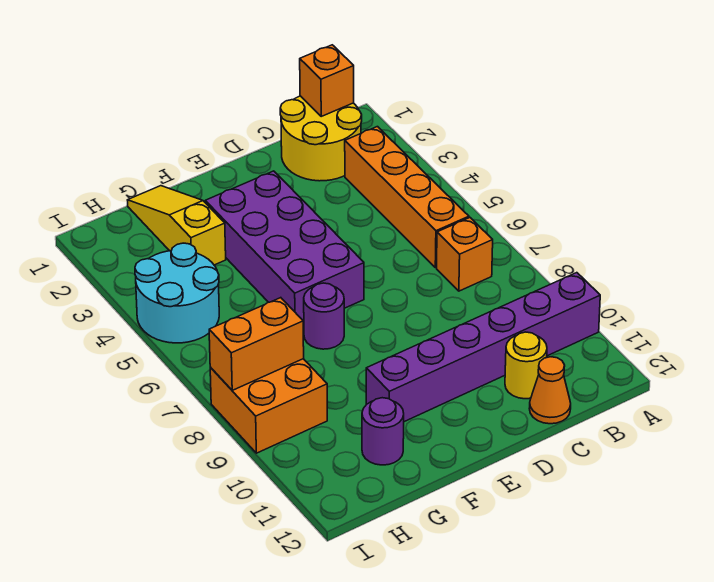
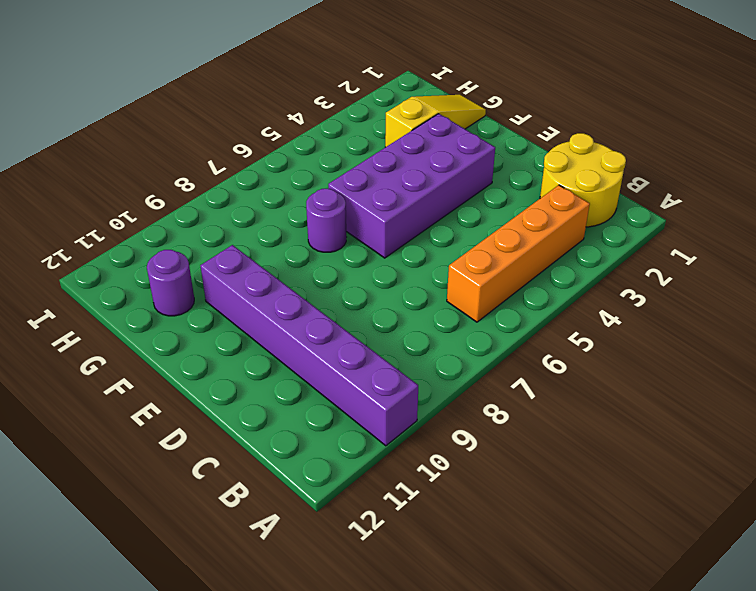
none -> orange brick B7 level 1
none -> yellow round brick C11 level 1
none -> orange cone C12 level 1

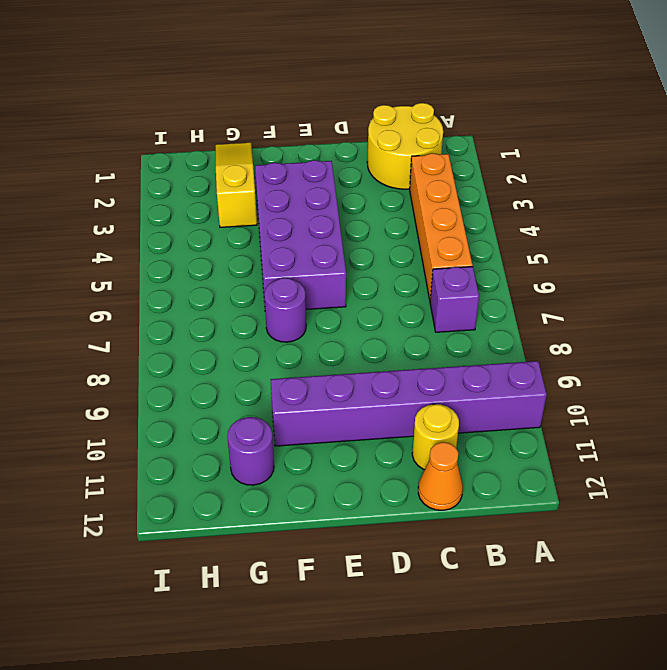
purple brick B7 level 1 -> orange brick B7 level 1
none -> cyan round brick H4:I5 level 1
none -> orange brick H8:I9 level 1
none -> orange brick B1 level 2

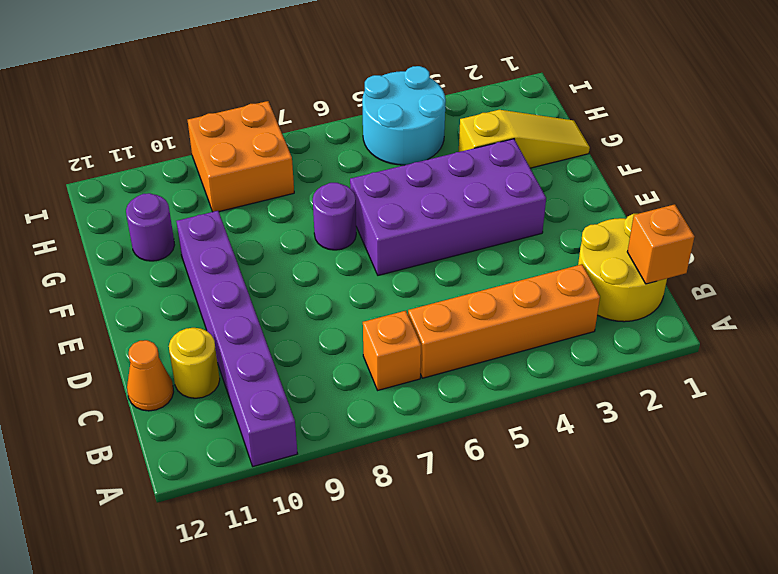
none -> orange brick H8:I8 level 2

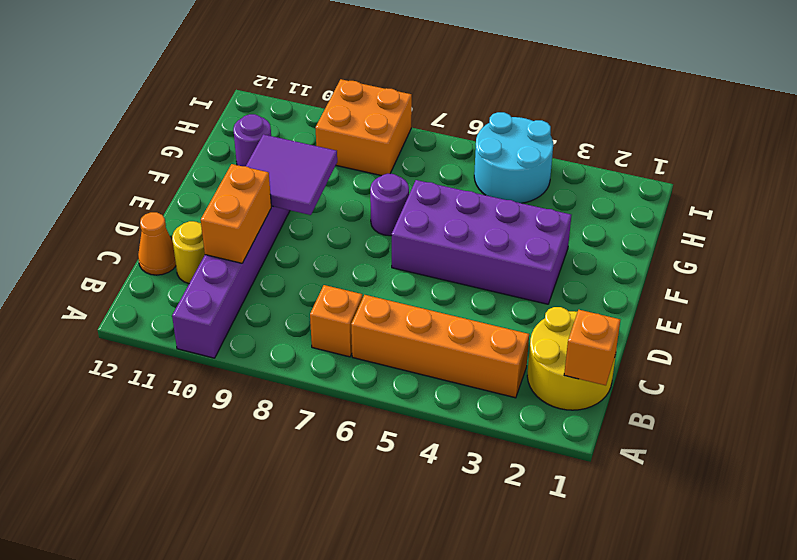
orange brick C10:D10 level 2 -> orange brick H8:I8 level 2
purple tile E9:F10 level 2 -> none
none -> yellow slope G1:G3 level 1 top 3

